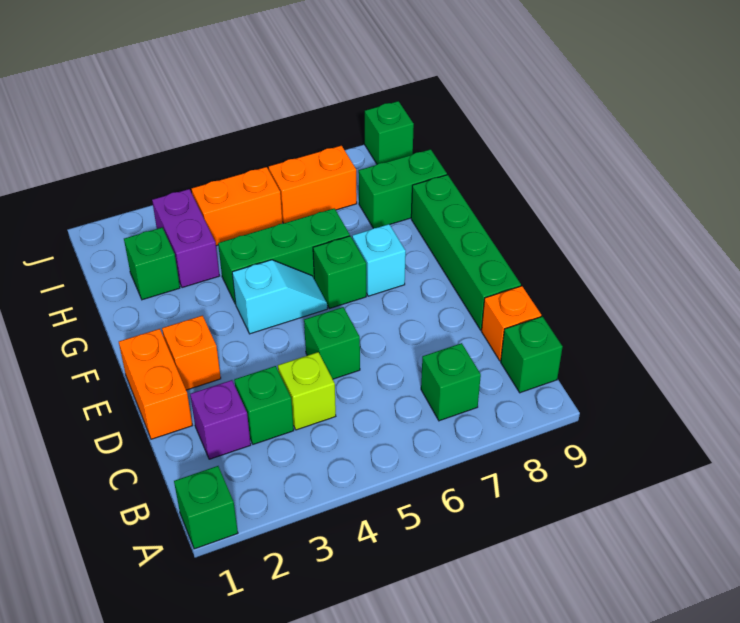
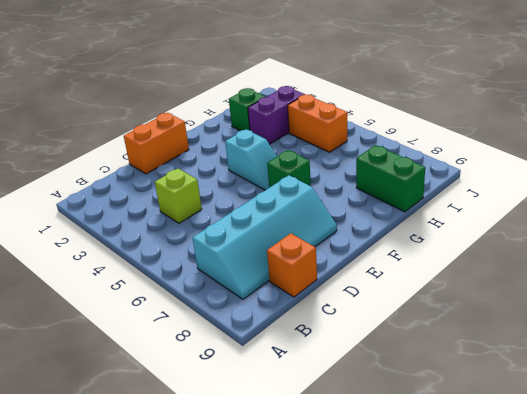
cyan slope B7:E8 level 1 top 7 -> green brick B7 level 1
none -> green brick A1 level 1
none -> green brick B9 level 1
none -> purple brick C2 level 1

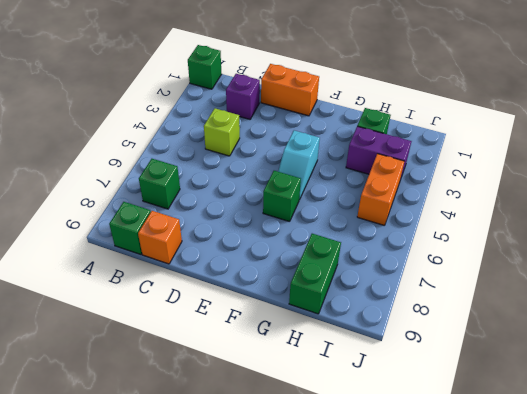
none -> green brick C3 level 1
none -> green brick D5 level 1
none -> green brick D9:G9 level 1

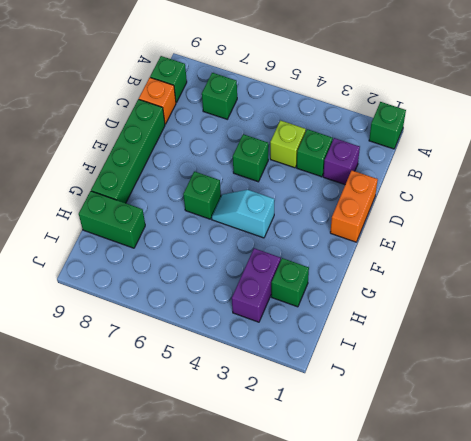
none -> orange brick E2 level 1
none -> cyan brick F7 level 1
none -> green brick G4:G6 level 1

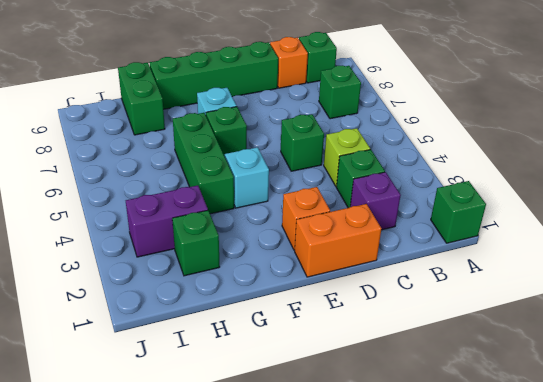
none -> orange brick I4:I5 level 1
none -> orange brick I6:I7 level 1
none -> green brick J9 level 1

